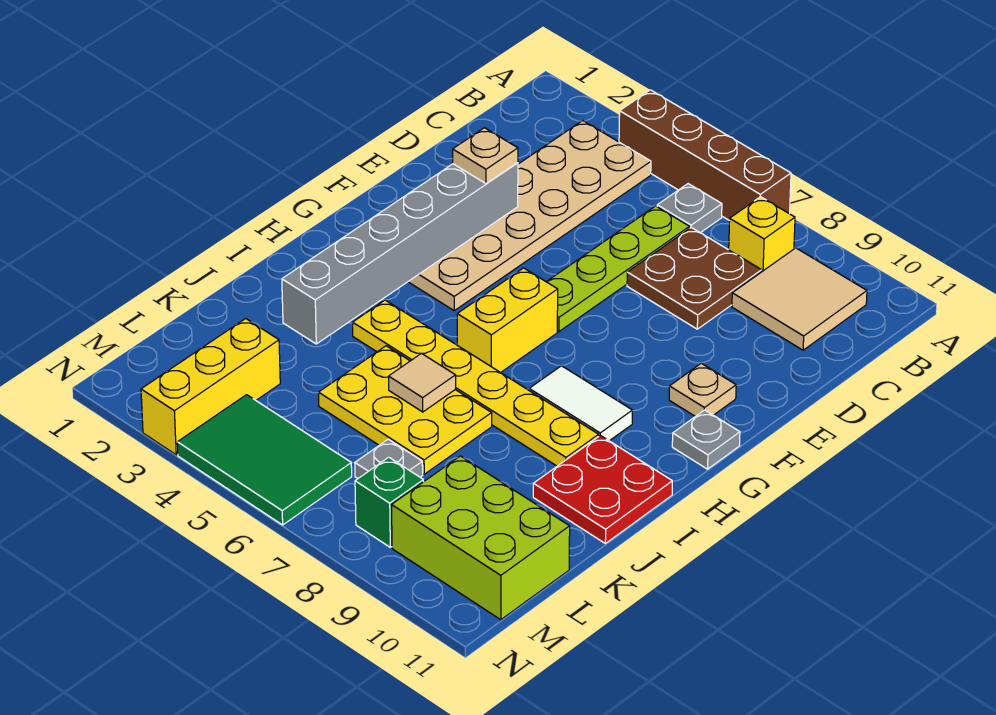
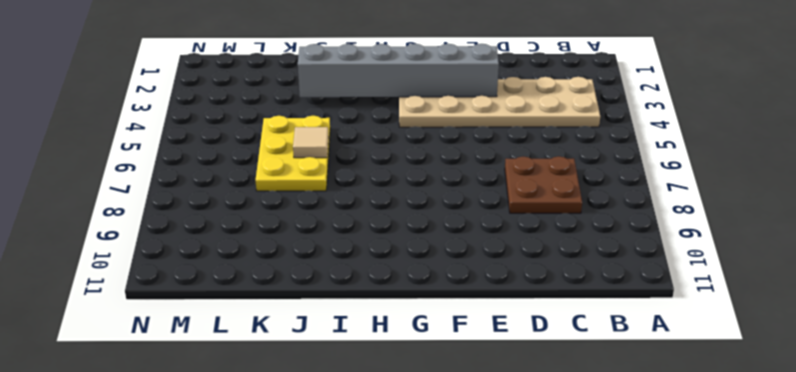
none -> brown brick A4:A7 level 1
none -> grey plate B6 level 1
none -> yellow brick B8 level 1

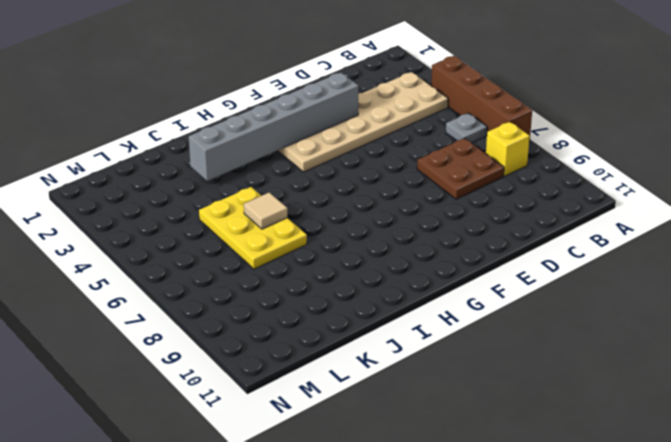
none -> tan tile B9:C10 level 1
none -> lime plate C6:F6 level 1
none -> tan plate F10 level 1

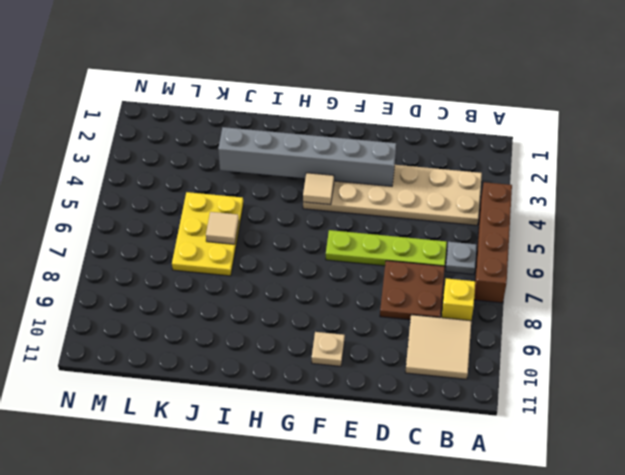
tan tile G4 level 2 -> none
none -> yellow brick G6:H6 level 1
none -> grey plate G11 level 1
none -> white tile H8:H9 level 1

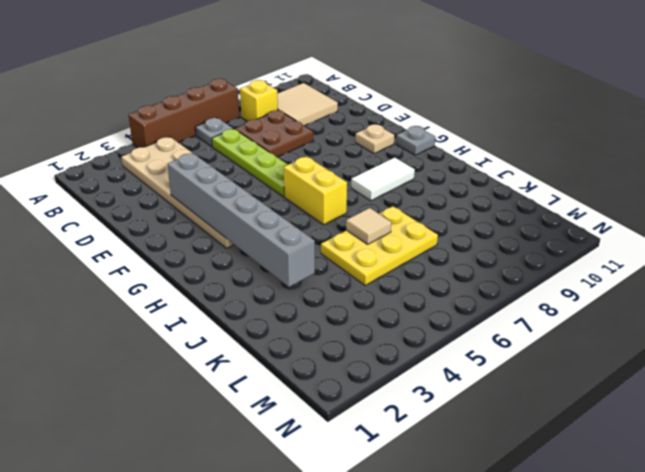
none -> yellow plate I4:I9 level 1
none -> red plate I10:J11 level 1
none -> yellow brick L3:N3 level 1

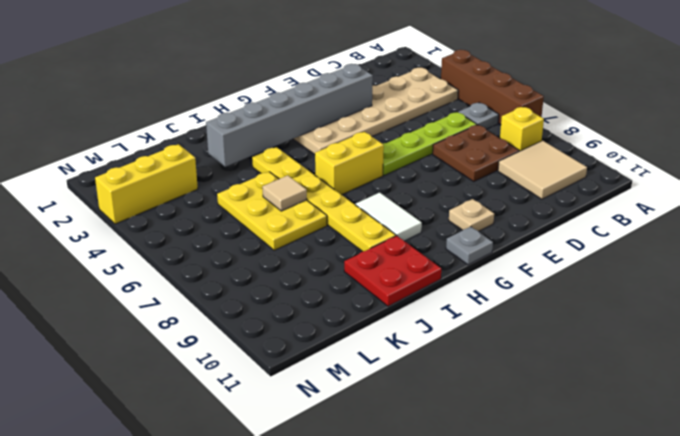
none -> grey plate L7 level 1
none -> lime brick L9:M11 level 1
none -> green tile M4:N6 level 1

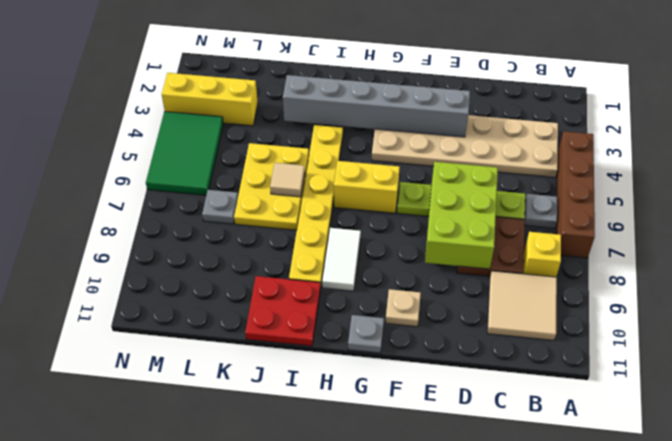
lime brick D6:E8 level 2 -> lime brick L9:M11 level 1
none -> green brick M8 level 1
none -> tan plate E3 level 3

